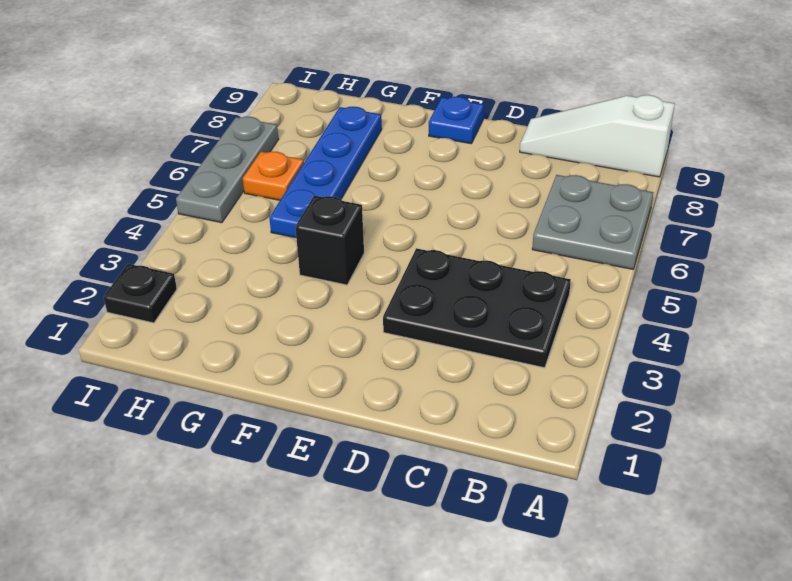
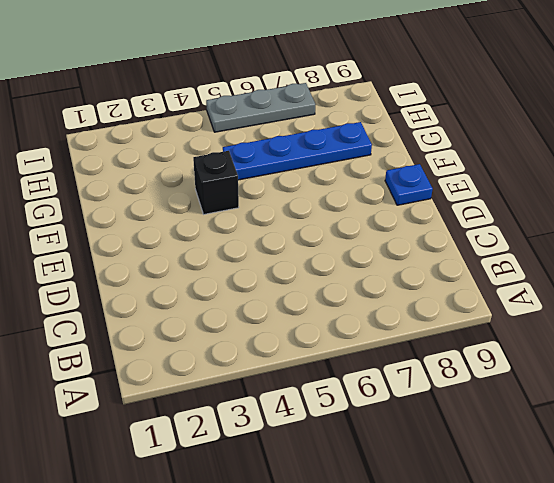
none -> grey plate A6:B7 level 1
none -> white slope A9:C9 level 1 top A

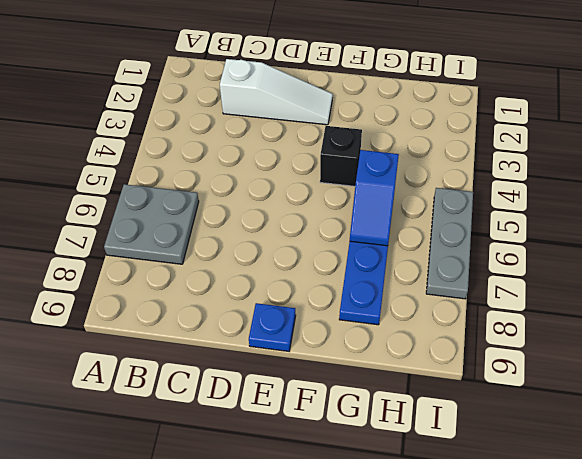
white slope C2:E2 level 1 top C -> white slope A9:C9 level 1 top A
blue slope G5:G6 level 2 top 5 -> none
none -> black plate B3:D4 level 1
none -> orange plate H6 level 1

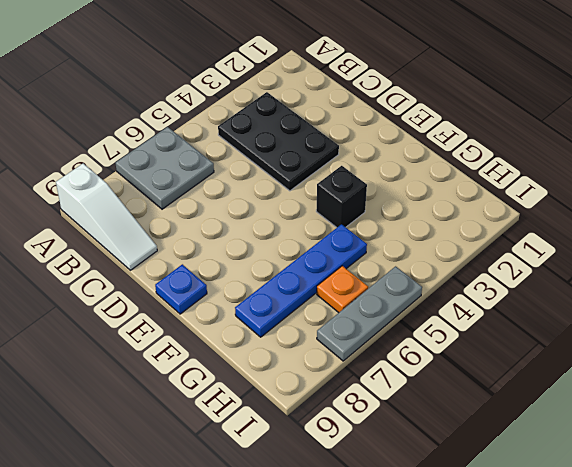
none -> black plate I2 level 1

